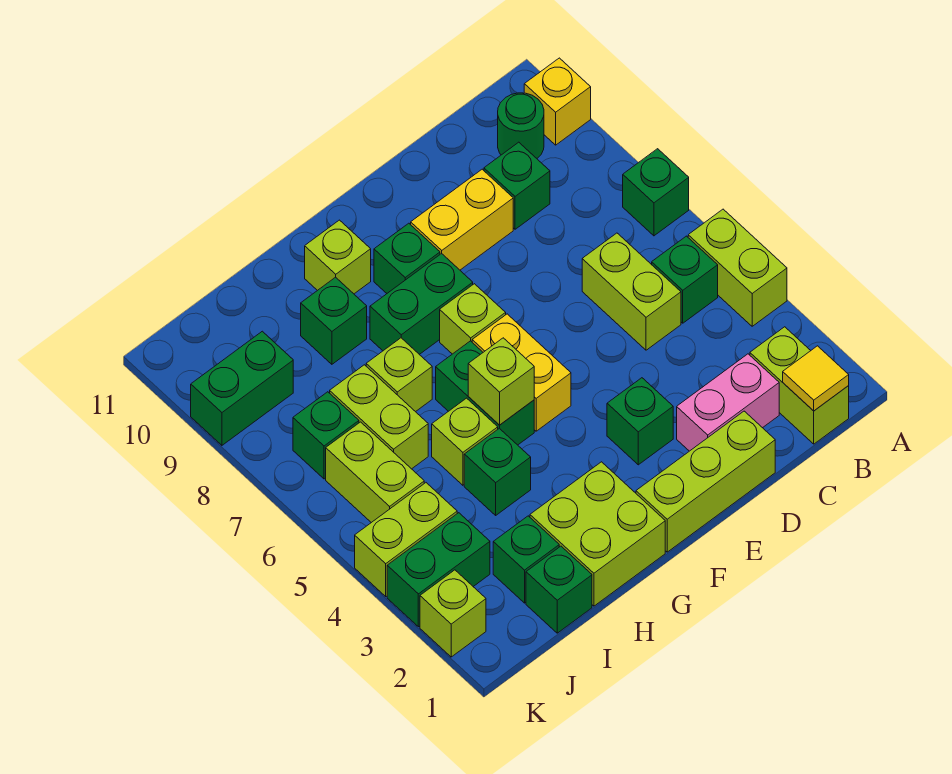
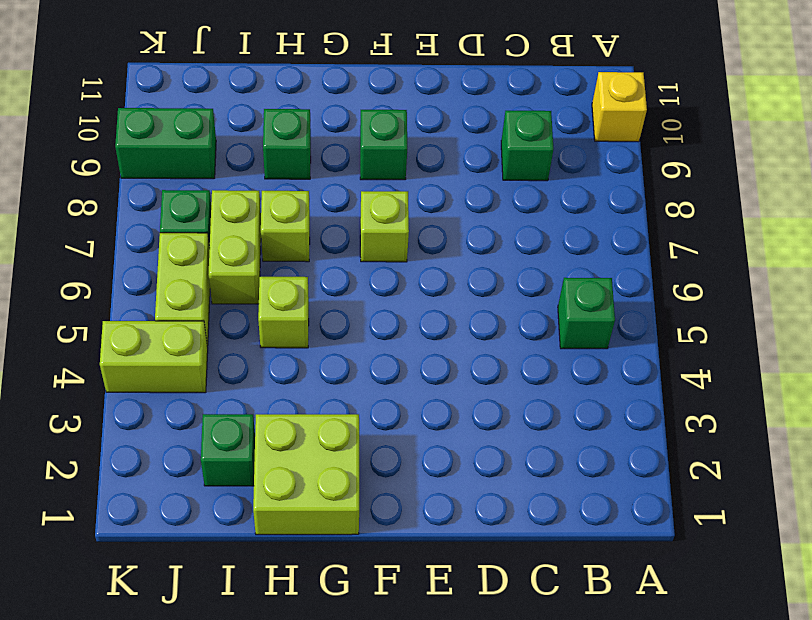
none -> lime brick A4:A5 level 1
none -> green brick A7 level 1
none -> lime brick B1:B2 level 1
none -> green round brick B10 level 1

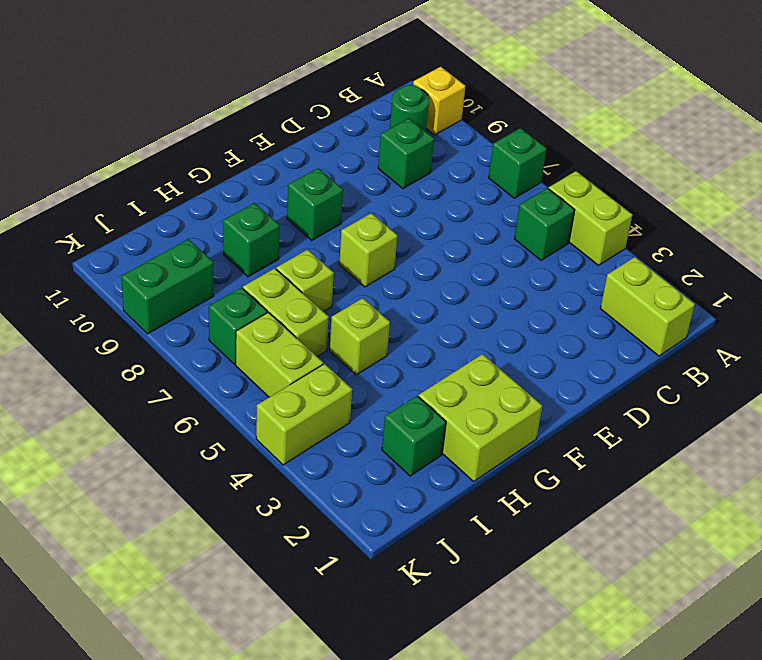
none -> pink brick C2:D2 level 1
none -> lime brick C5:C6 level 1
none -> lime brick D1:F1 level 1
none -> yellow brick D9:E9 level 1

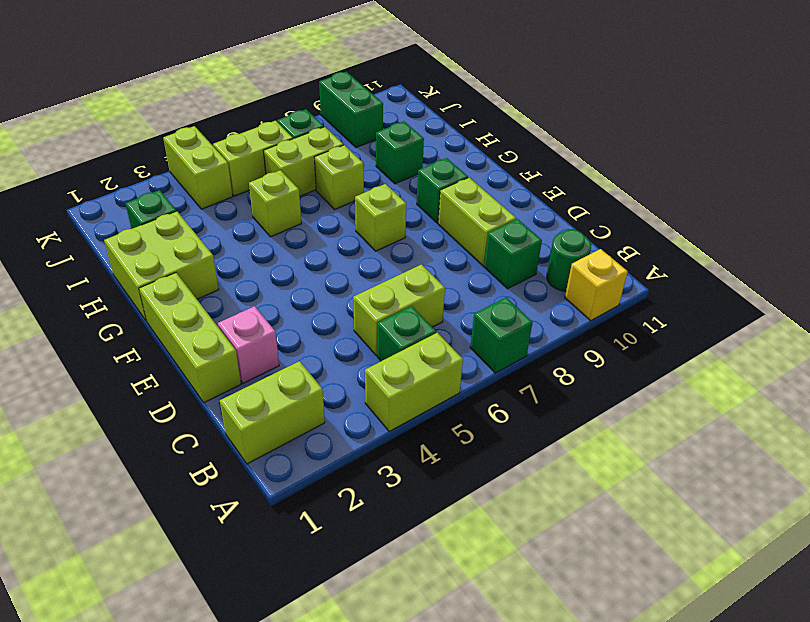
pink brick D2 level 1 -> pink brick C2:D2 level 1
lime brick D9:E9 level 1 -> yellow brick D9:E9 level 1
none -> green brick E3 level 1
none -> yellow brick F5:F6 level 1
none -> green brick F8:G8 level 1
none -> green brick G5:G6 level 1

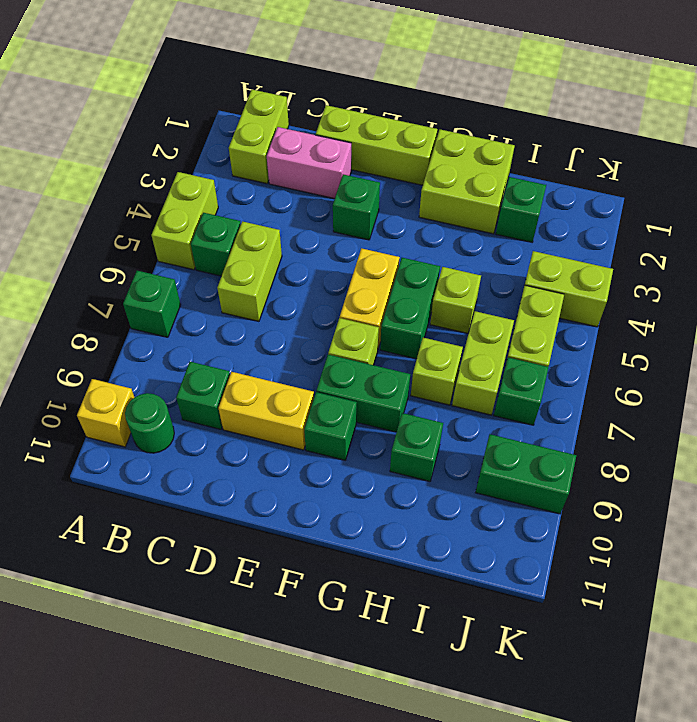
none -> lime brick G10 level 1
none -> green brick H4 level 1
none -> green brick I1 level 1
none -> green brick J3:K3 level 1

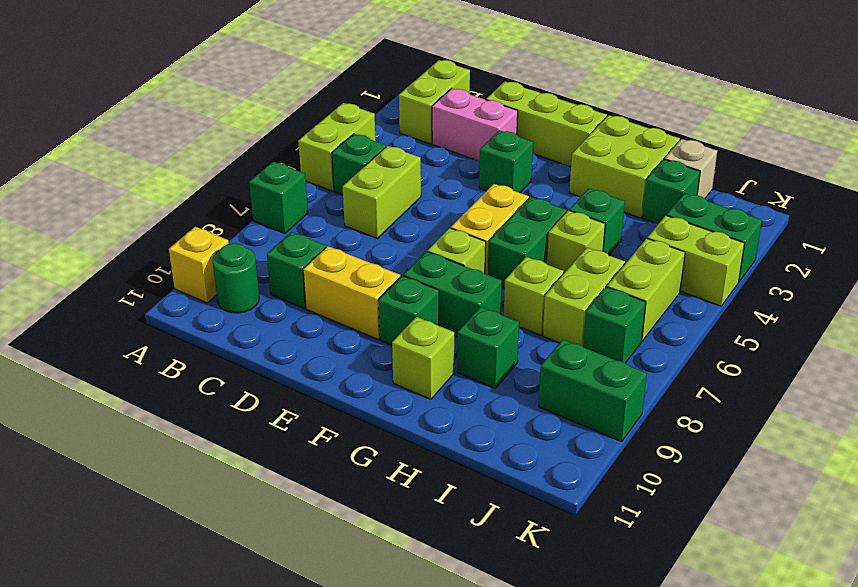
tan brick I1 level 1 -> green brick I1 level 1
none -> lime brick K2 level 1
none -> yellow tile B1 level 2
none -> lime brick G5 level 2

